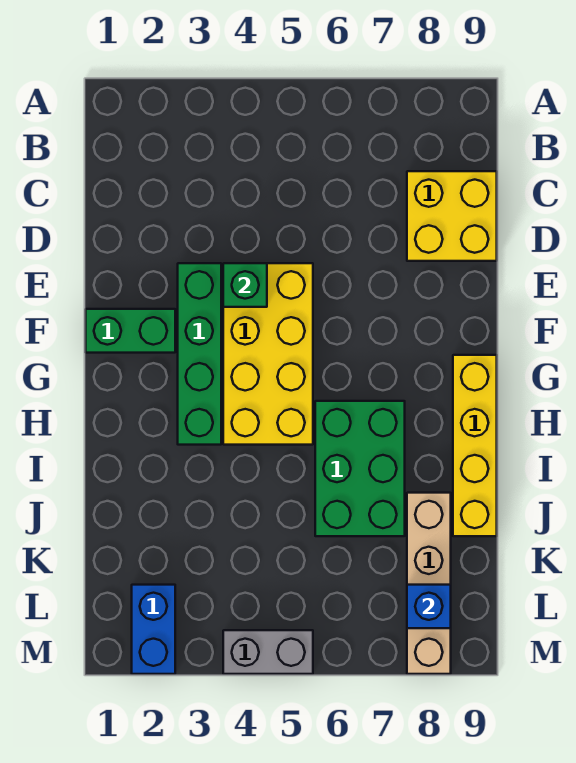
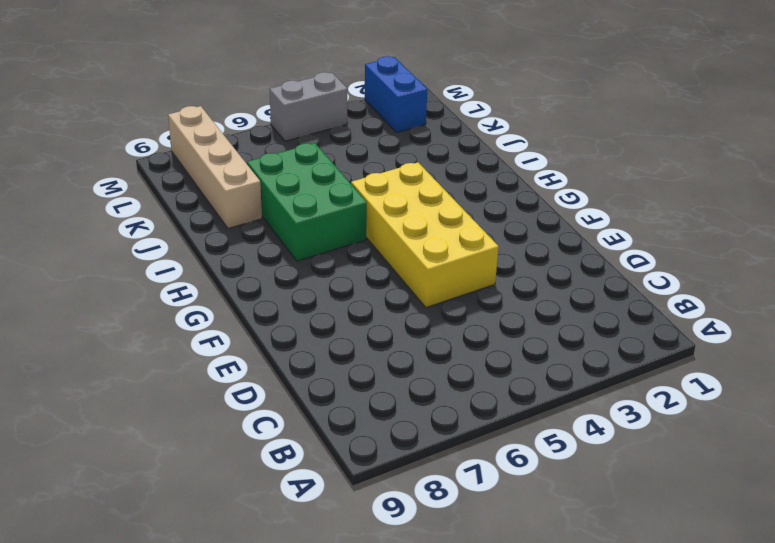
none -> yellow brick C8:D9 level 1
none -> green brick E3:H3 level 1

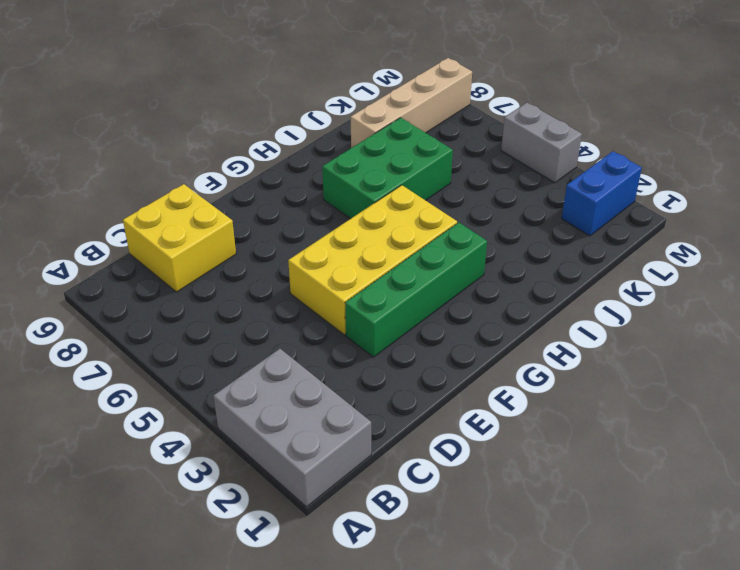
grey brick A1:B3 level 1 -> none
none -> green brick F1:F2 level 1
none -> yellow brick G9:J9 level 1

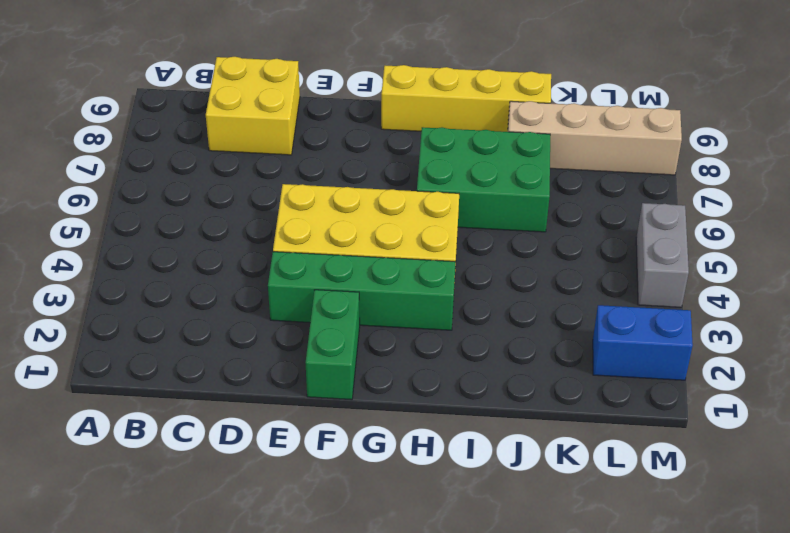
none -> green brick E4 level 2
none -> blue brick L8 level 2

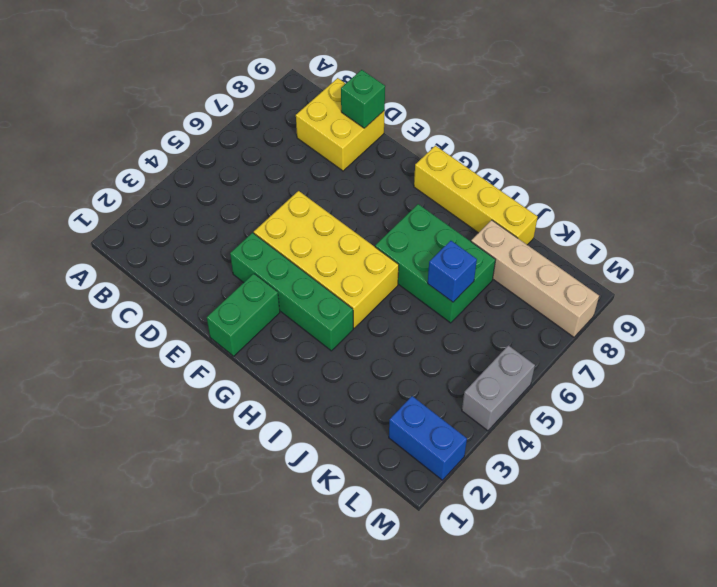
green brick D9 level 2 -> green brick E4 level 2
blue brick J6 level 2 -> blue brick L8 level 2

